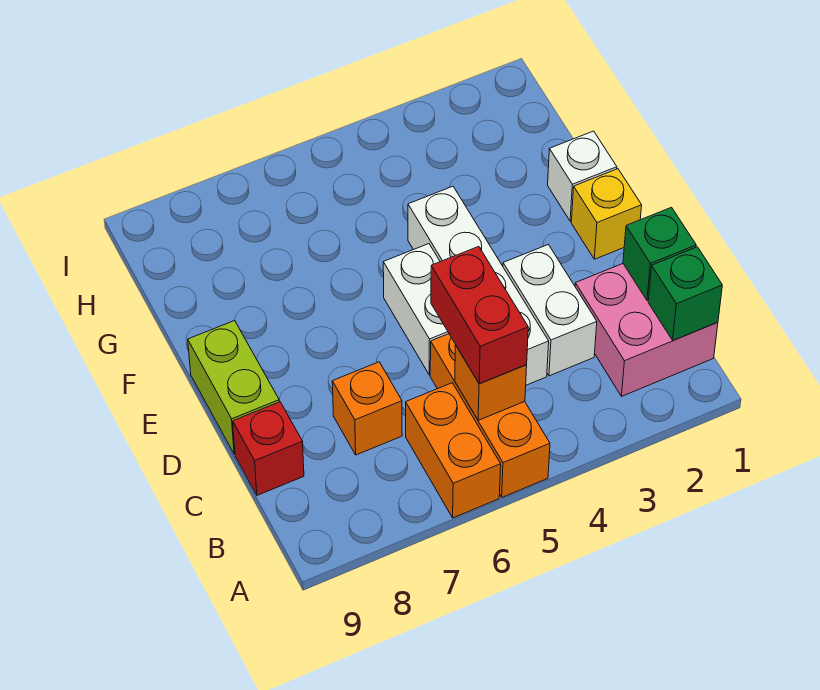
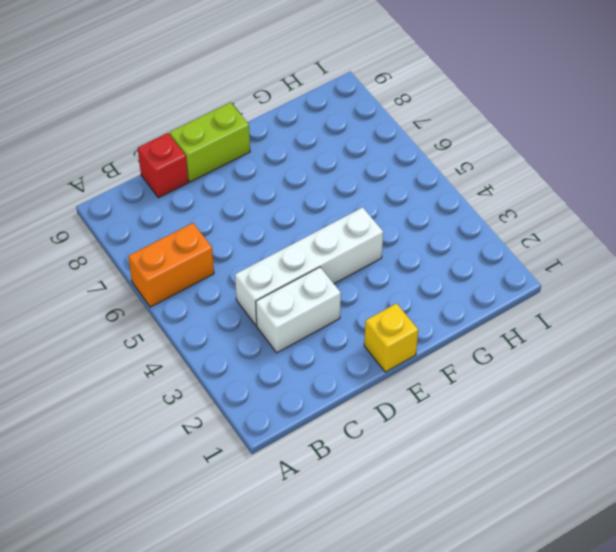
none -> orange brick A5:C5 level 1
none -> pink brick B1:C2 level 1
none -> orange brick C7 level 1

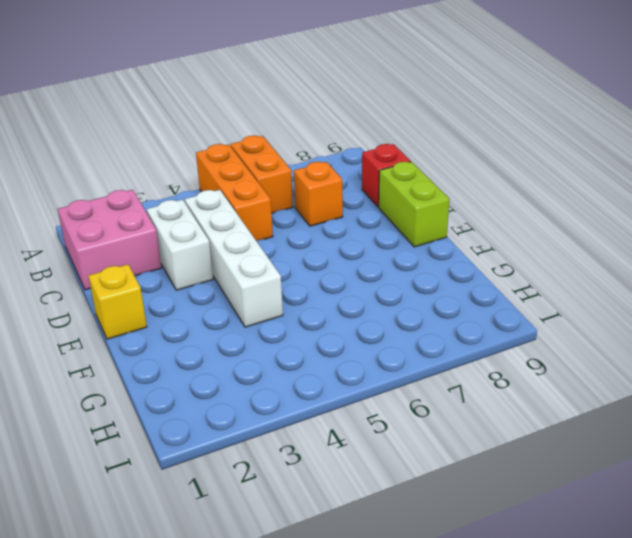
none -> white brick D5:E5 level 1
none -> white brick F1 level 1
none -> green brick B1 level 2

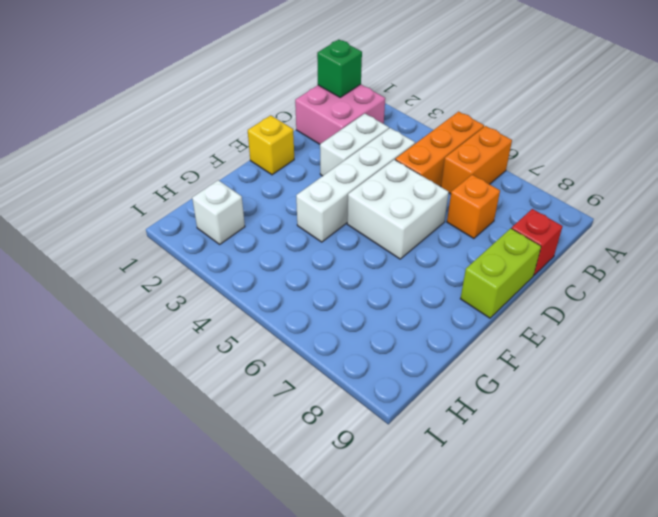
white brick D5:E6 level 1 -> white brick D5:E5 level 1
white brick H2 level 1 -> white brick F1 level 1
none -> orange brick B5 level 2
none -> green brick C1 level 2
none -> red brick B5:C5 level 3

